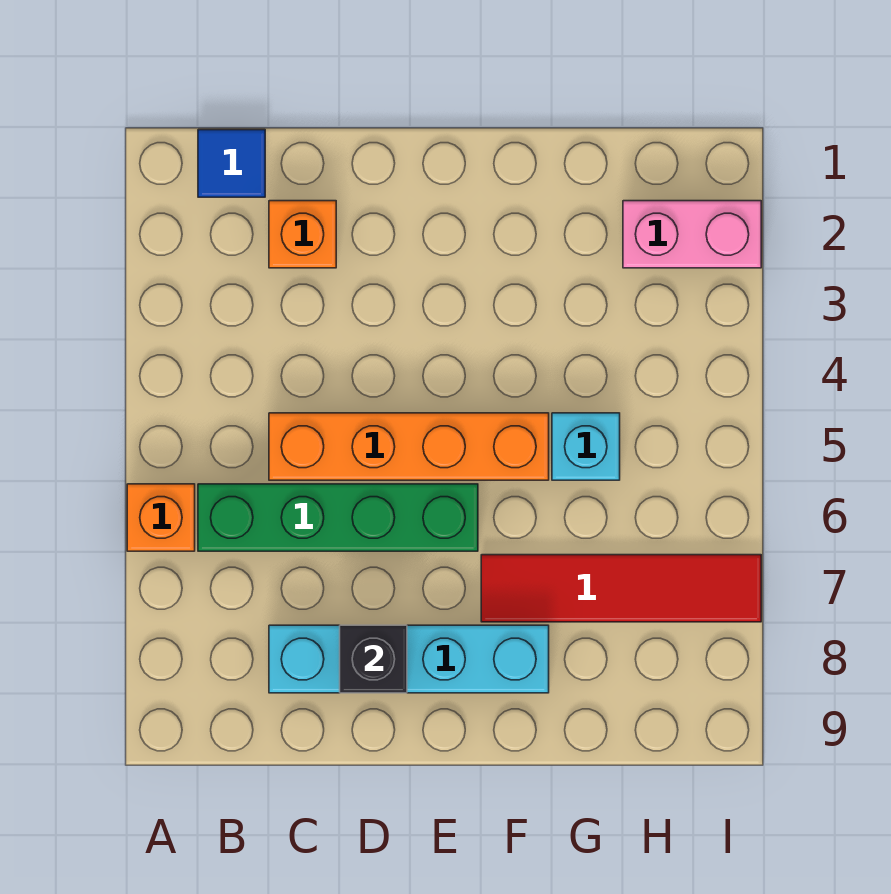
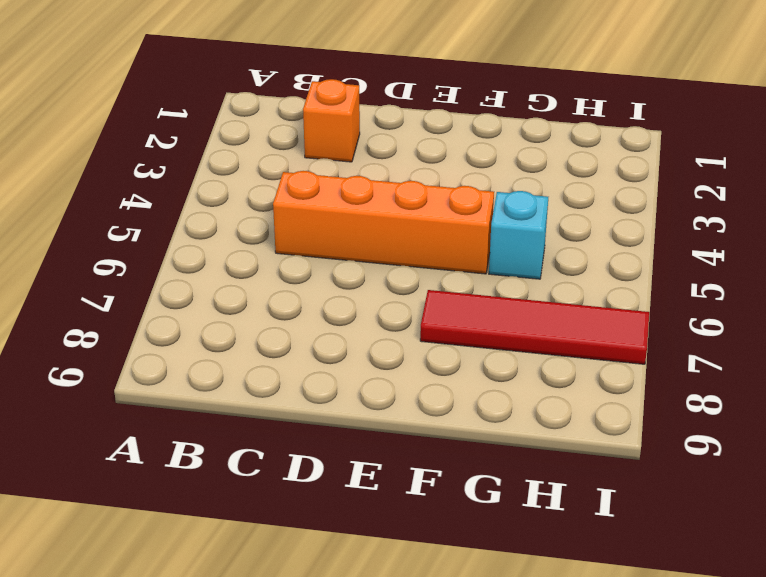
none -> orange brick A6 level 1
none -> blue tile B1 level 1

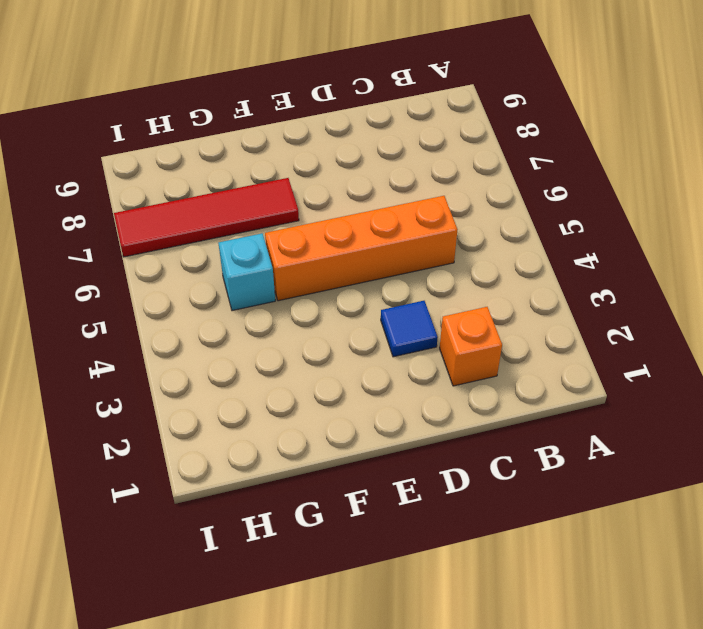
blue tile D3 level 1 -> blue tile B1 level 1
none -> orange brick A6 level 1
none -> green brick B6:E6 level 1

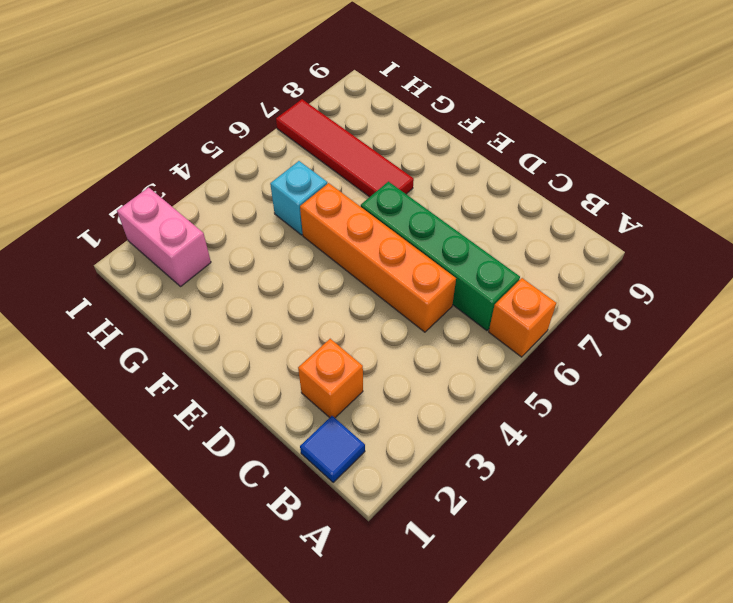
none -> cyan brick C8:F8 level 1
none -> black brick D8 level 2

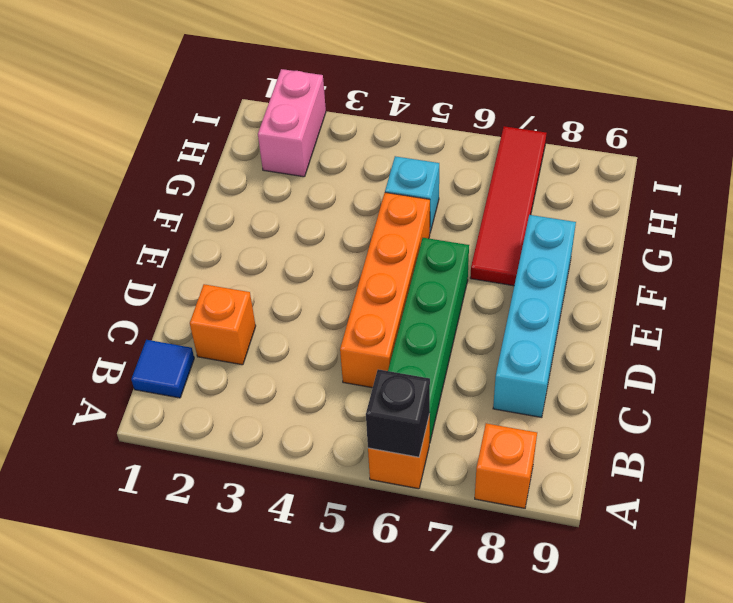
black brick A6 level 2 -> black brick D8 level 2
orange brick A8 level 1 -> none

